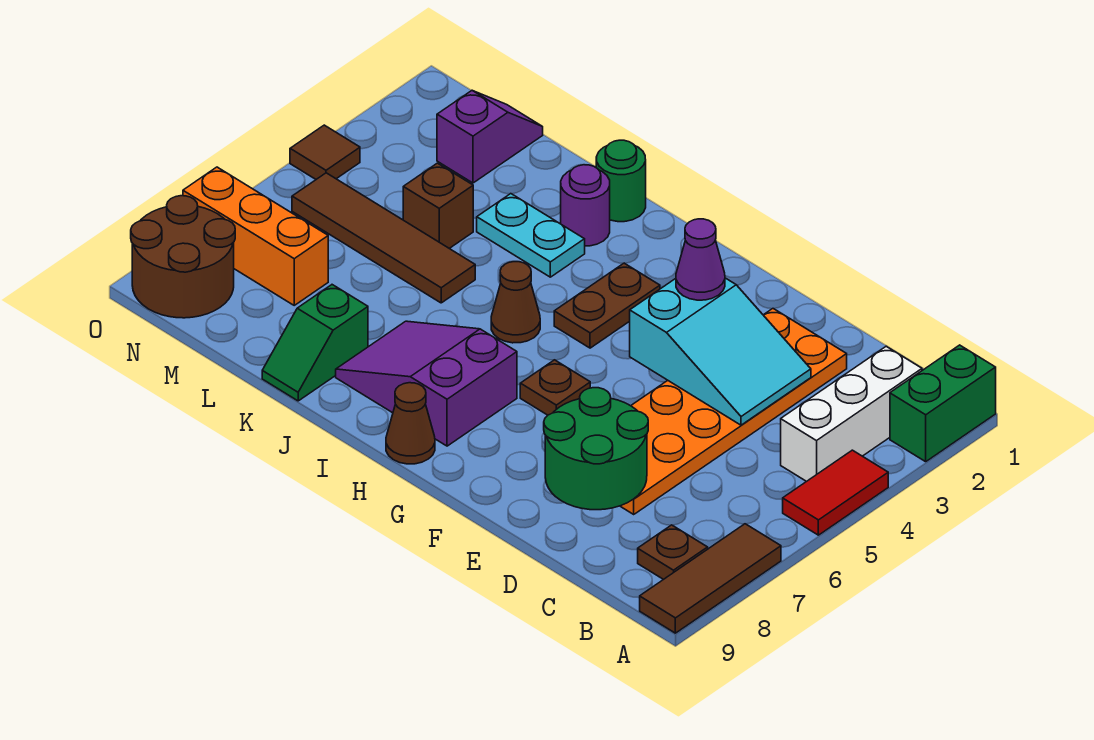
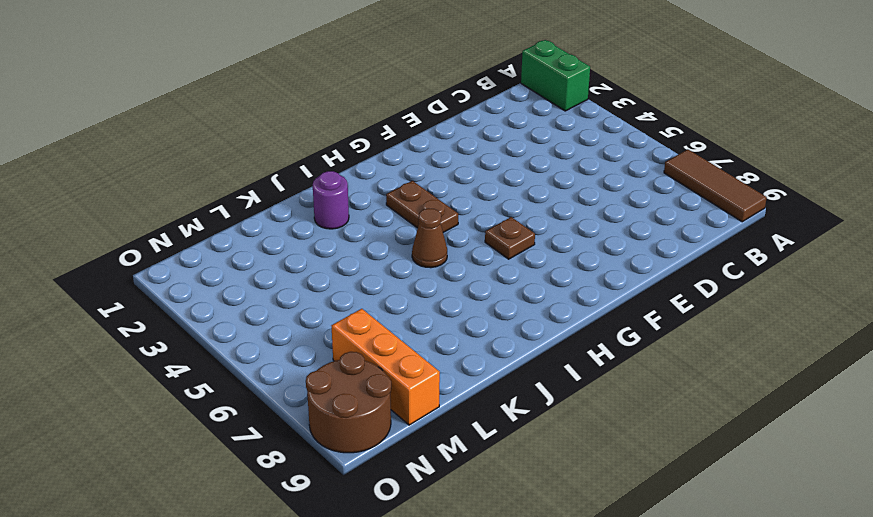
orange brick M7:M9 level 1 -> orange brick M7:O7 level 1
none -> red tile A4:A5 level 1
none -> white brick B2:B4 level 1
none -> brown plate B8 level 1

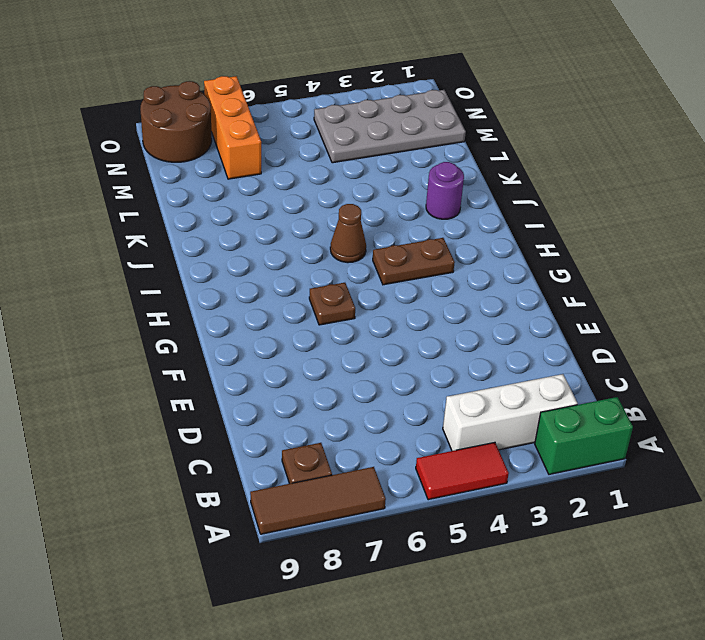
grey plate M1:N4 level 1 -> purple slope M1:M2 level 1 top 2
none -> orange plate D2:E7 level 1
none -> purple slope H7:J8 level 1 top H
none -> brown cone H9 level 1

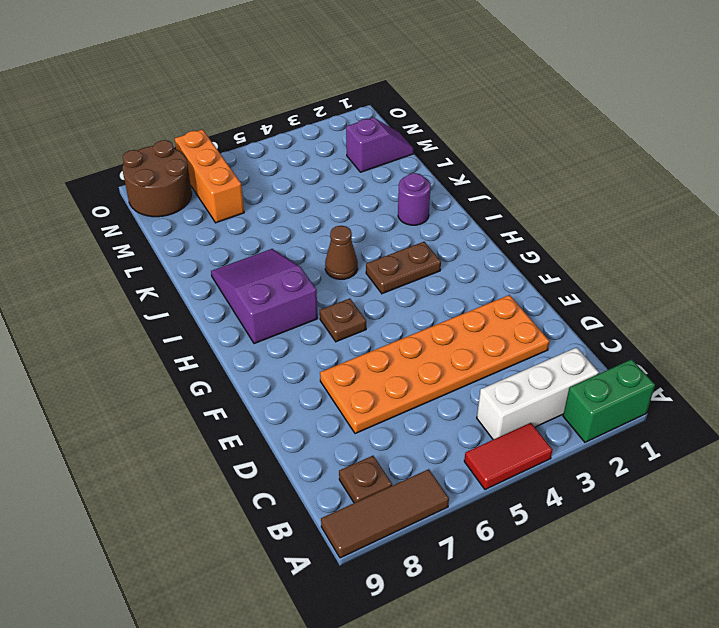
none -> brown cone H9 level 1
none -> green round brick J1 level 1
none -> cyan plate J3:K3 level 1

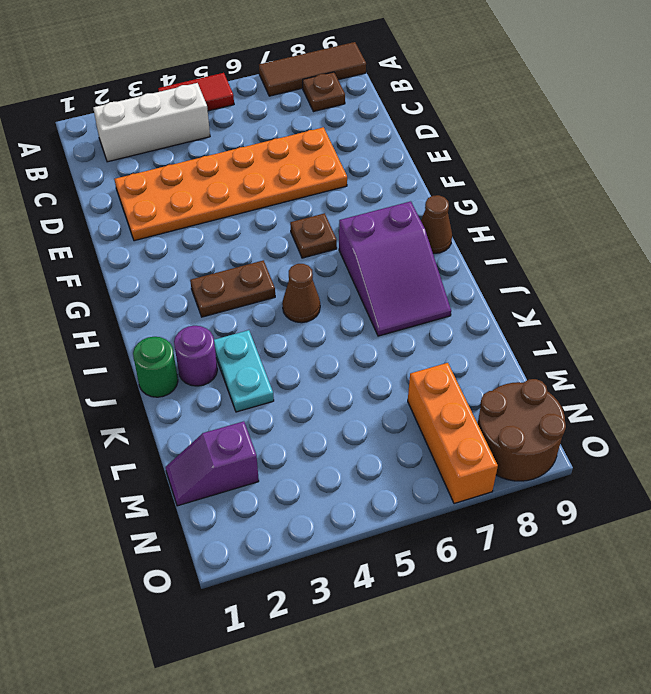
none -> green brick A1:A2 level 1
none -> brown tile K5:N5 level 1
none -> green slope K8:K9 level 1 top 8

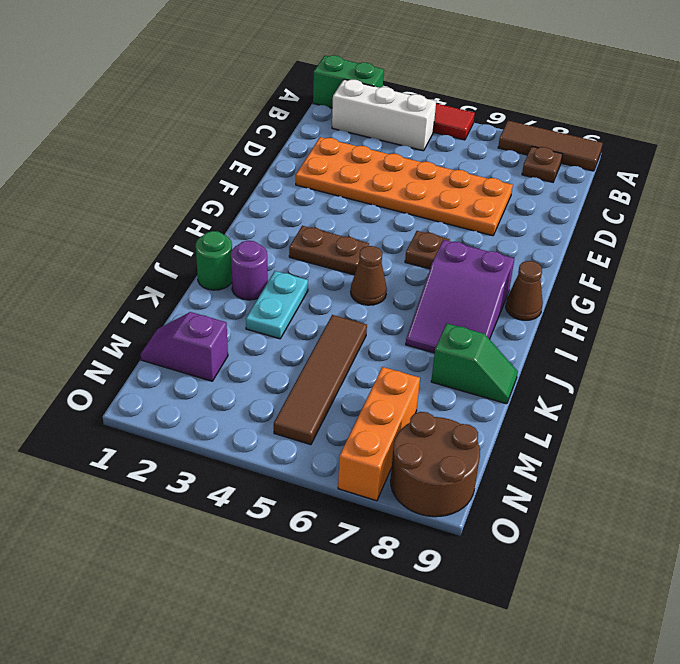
none -> brown brick L4 level 1
none -> brown tile O4 level 1
none -> cyan slope D3:F4 level 2 top F

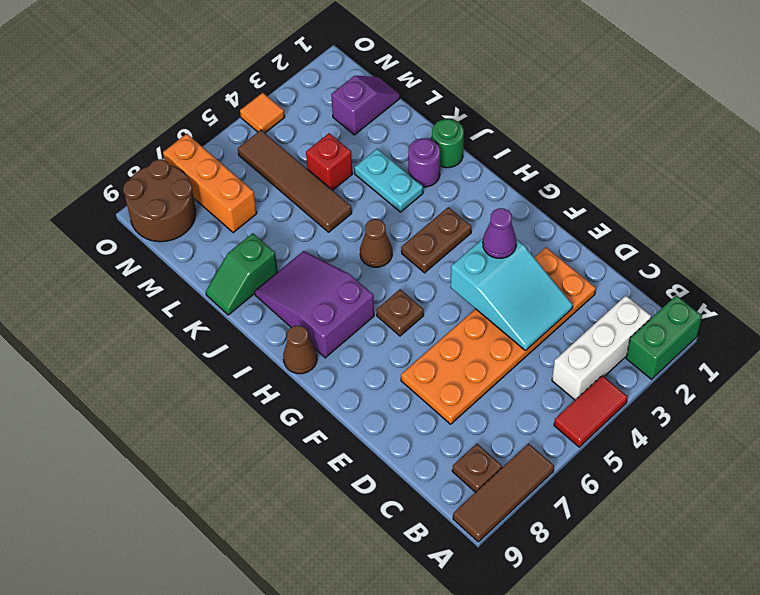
red brick L4 level 1 -> brown brick L4 level 1
orange tile O4 level 1 -> brown tile O4 level 1
none -> green round brick D7:E8 level 2

